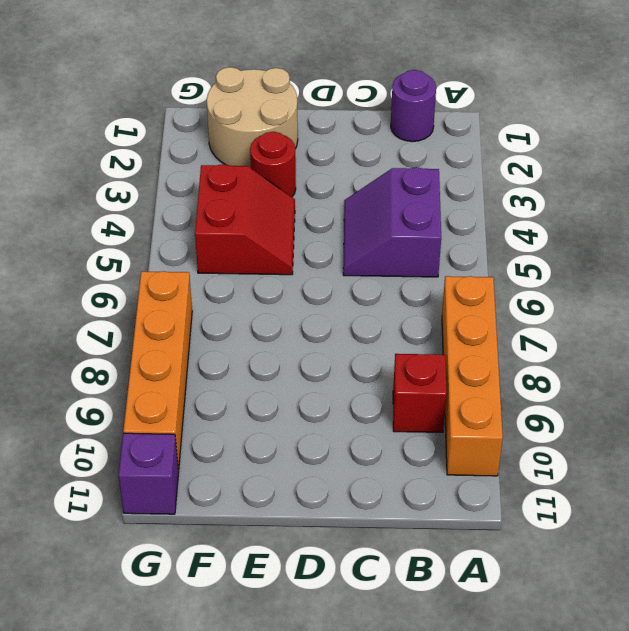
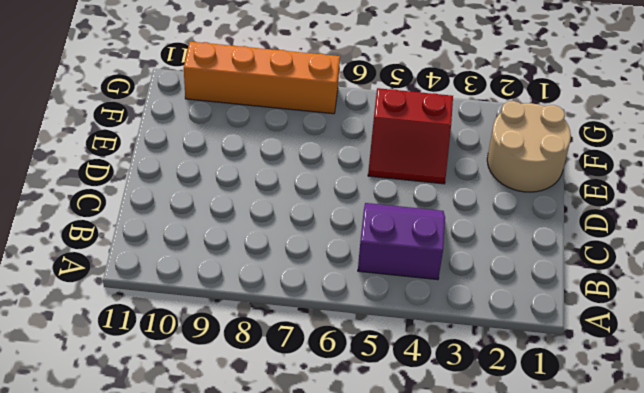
none -> orange brick A7:A10 level 1
none -> purple round brick B1 level 1

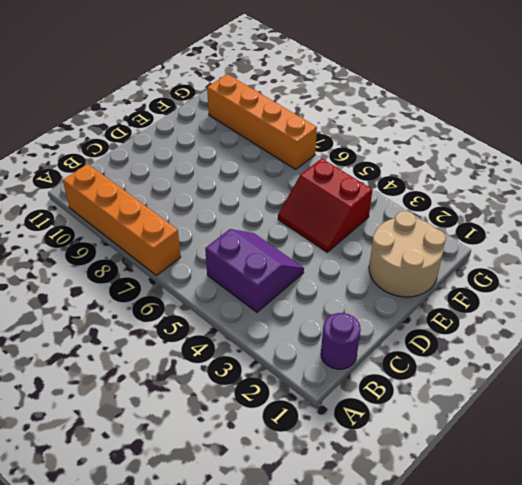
none -> red brick B9 level 1
none -> red round brick E3 level 1

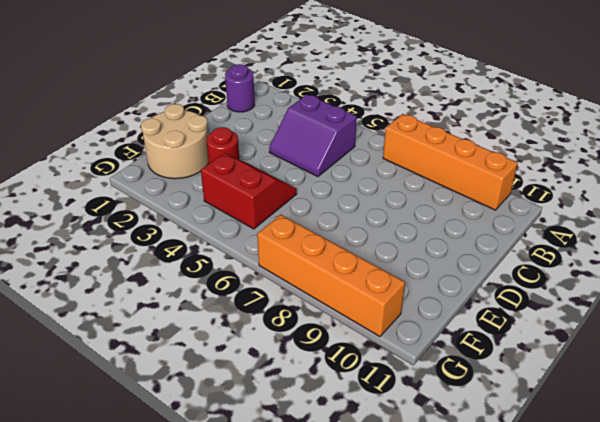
none -> red brick B9 level 1
none -> purple brick G11 level 1

